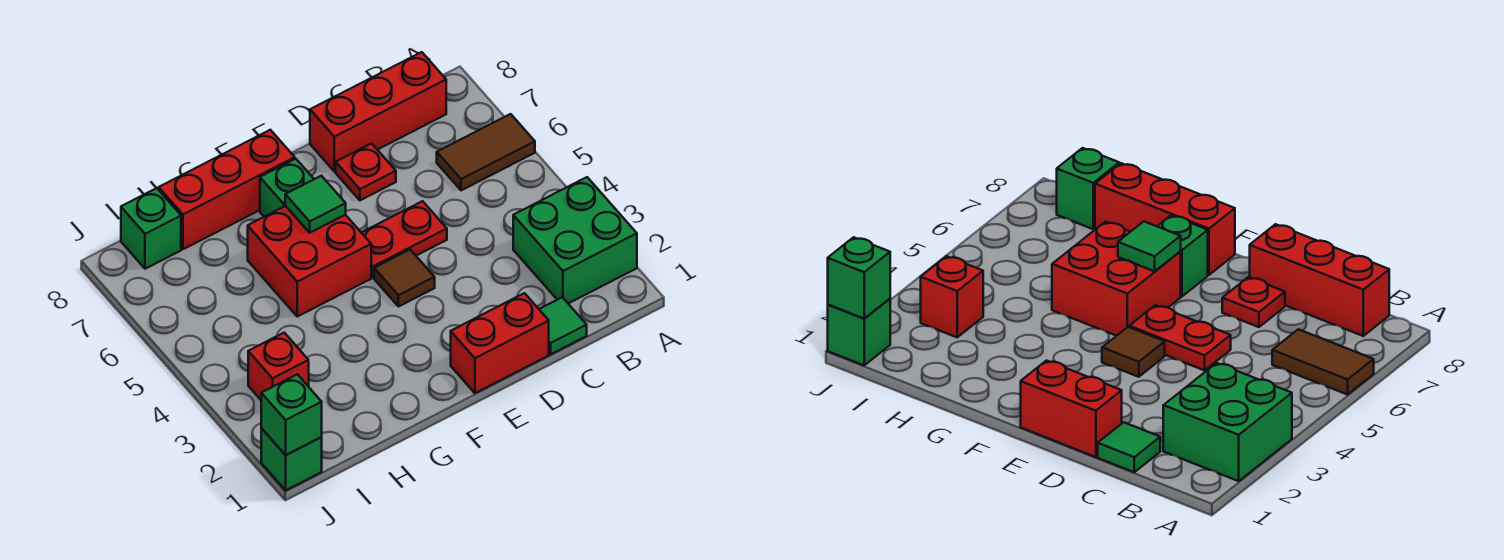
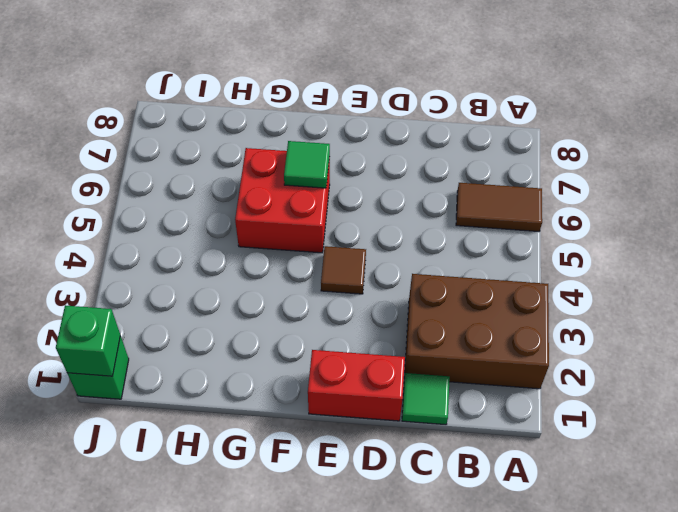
brown brick A2:C3 level 1 -> green brick A2:B3 level 1
none -> red brick B8:D8 level 1
none -> red plate D5:E5 level 1
none -> red plate D7 level 1

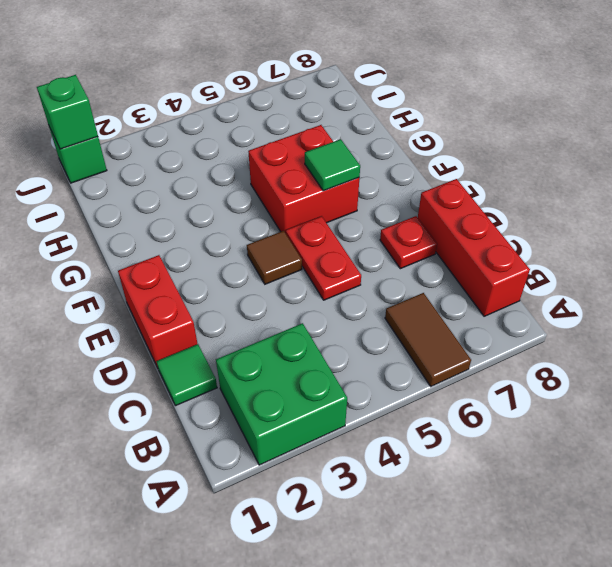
none -> green brick F7 level 1
none -> red brick F8:H8 level 1
none -> red brick I3 level 1

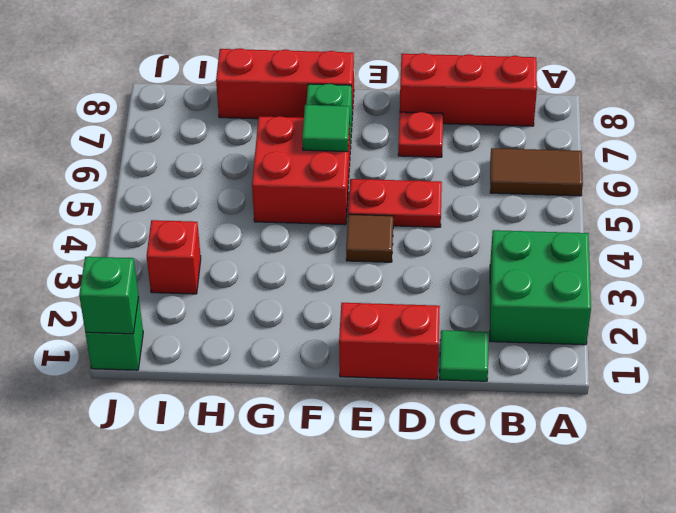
none -> green brick I8 level 1

